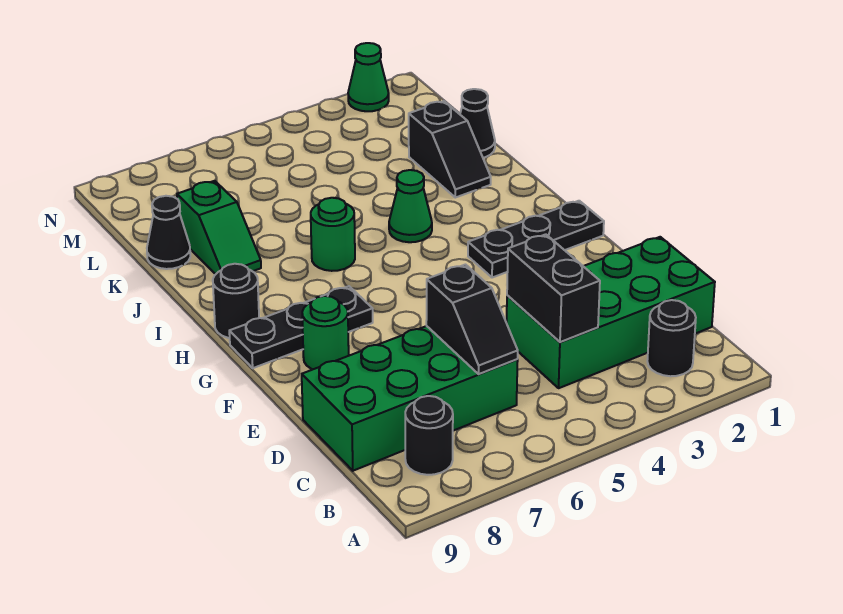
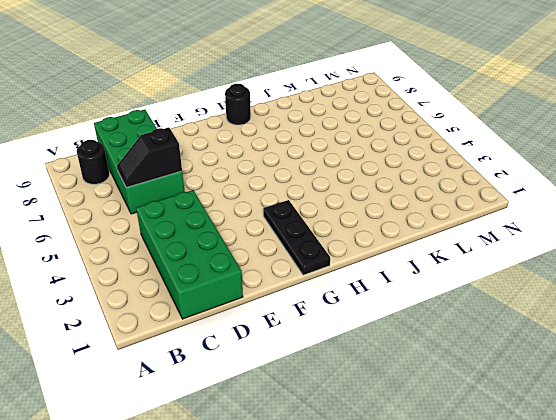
none -> black round brick B2 level 1
none -> green round brick F8 level 1
none -> black plate G7:G9 level 1

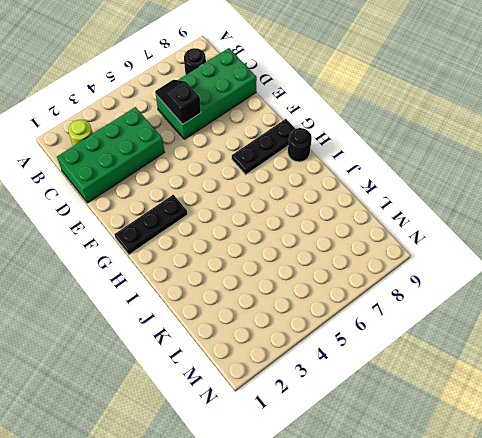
lime round brick B2 level 1 -> black round brick B2 level 1
none -> green round brick F8 level 1
none -> green cone I4 level 1
none -> green round brick I6 level 1

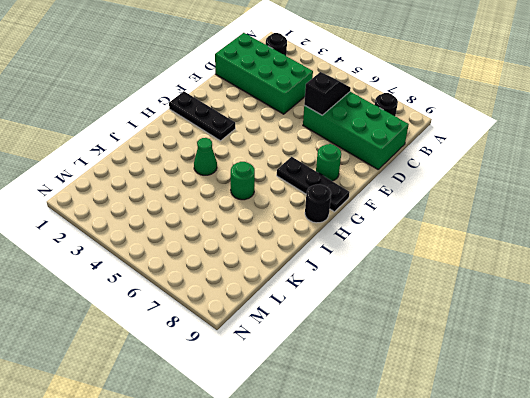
none -> black slope J2:K2 level 1 top K
none -> green slope J8:K8 level 1 top K
none -> black cone K1 level 1

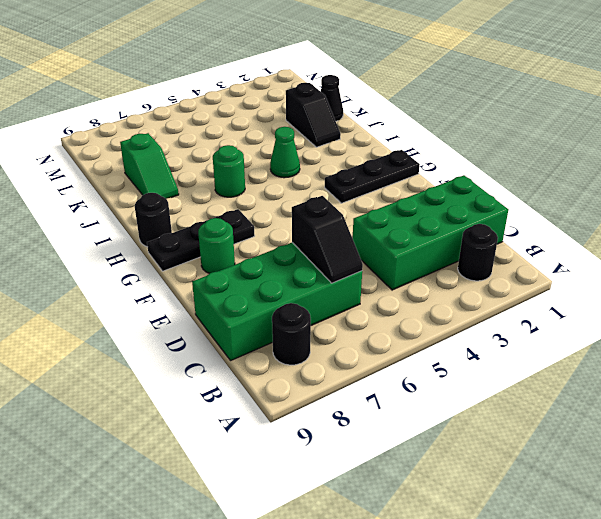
none -> black cone K9 level 1
none -> green cone N2 level 1
none -> black brick C4:D4 level 2

